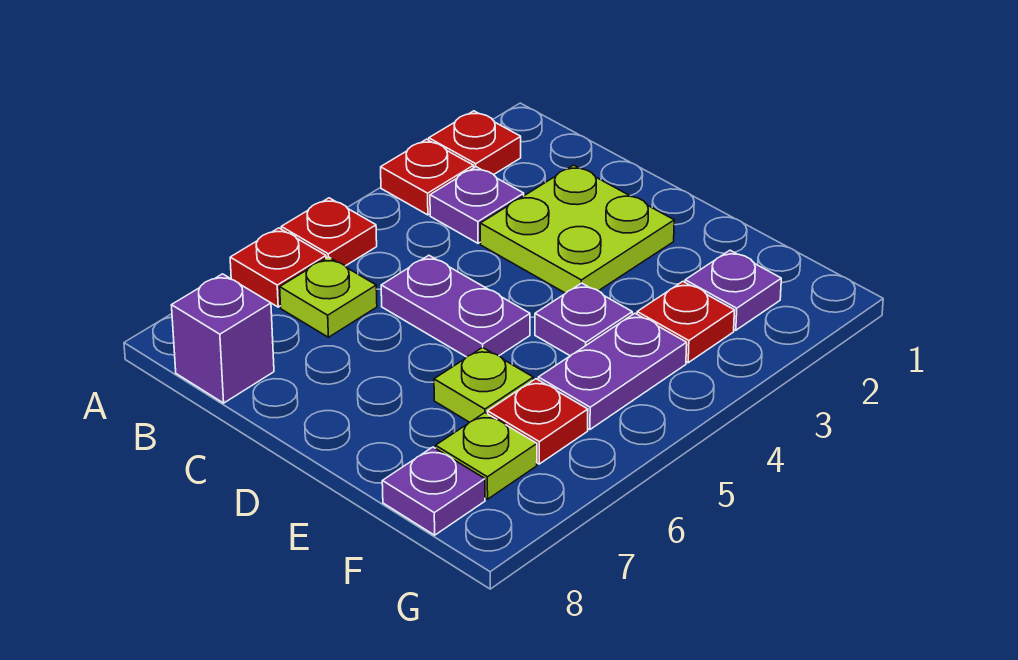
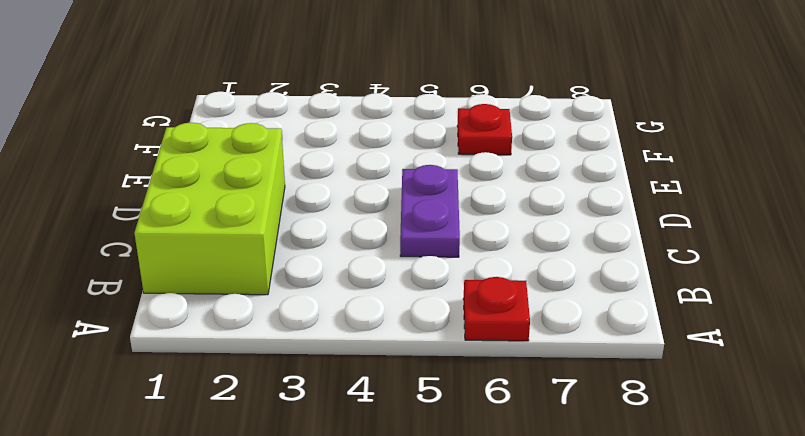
lime brick B1:D2 level 1 -> lime plate C2:D3 level 1
none -> red plate A2 level 1
none -> red plate A3 level 1
none -> red plate A5 level 1

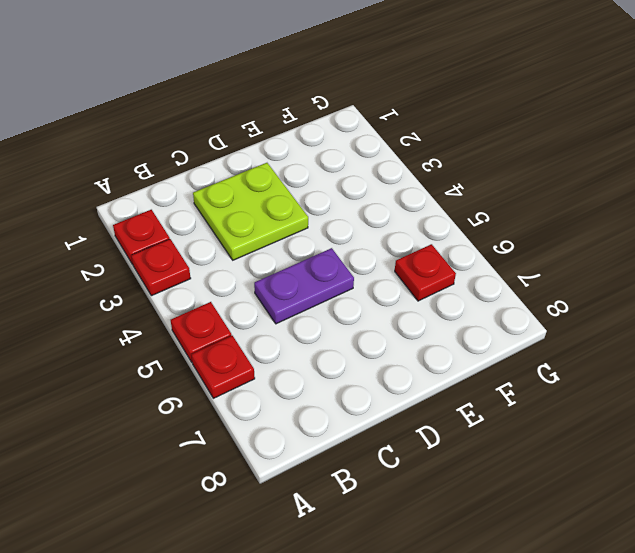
none -> purple plate B3 level 1
none -> lime plate B6 level 1
none -> purple brick B8 level 1

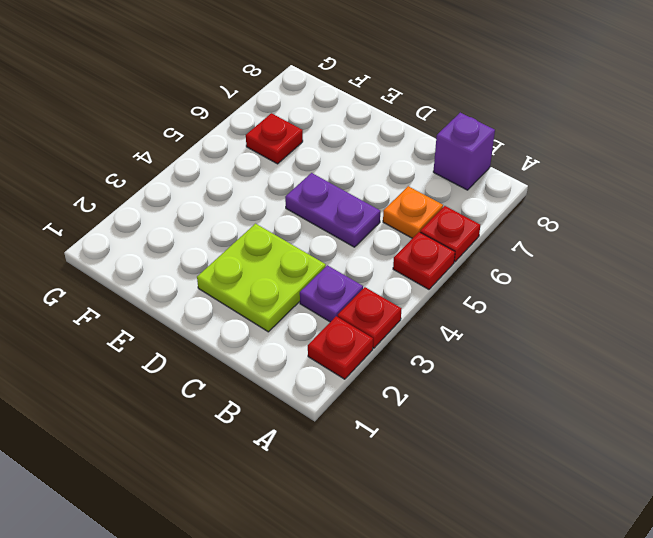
orange plate B6 level 1 -> lime plate B6 level 1
none -> purple plate E4 level 1
none -> lime plate E6 level 1
none -> purple plate F2 level 1

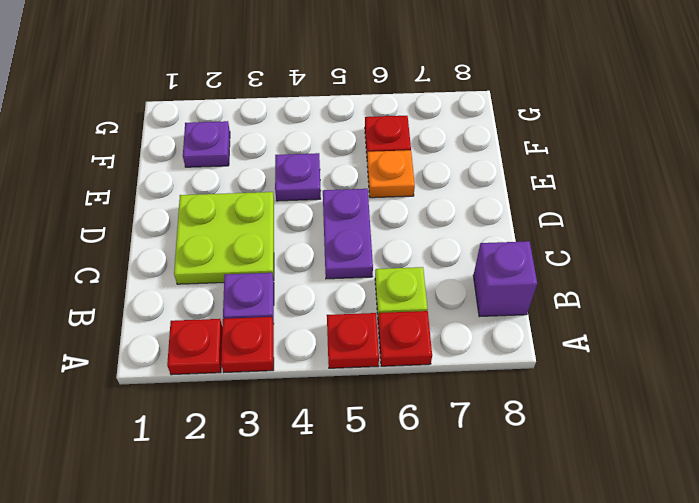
orange plate E6 level 1 -> lime plate E6 level 1
none -> red plate F3 level 1
none -> purple plate F4:F5 level 1
none -> lime plate F7 level 1

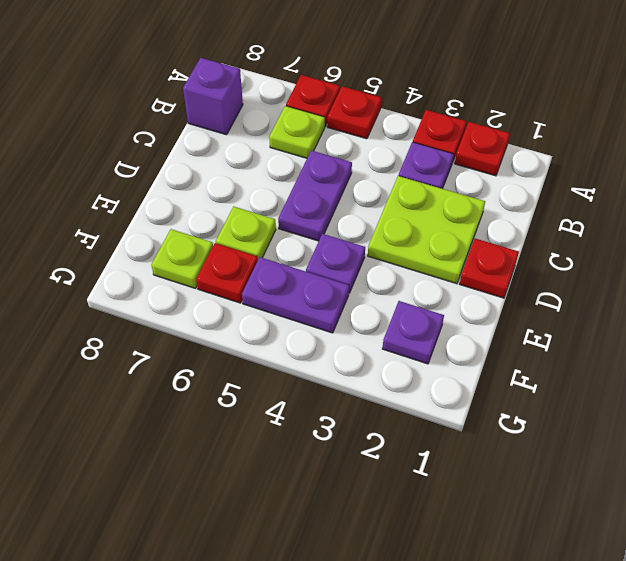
red plate D1 level 1 -> red plate F3 level 1
none -> purple plate F8 level 1

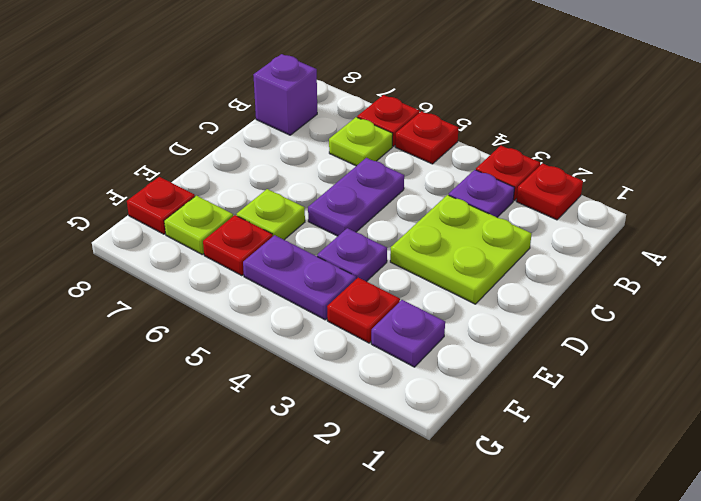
red plate F8 level 1 -> purple plate F8 level 1

